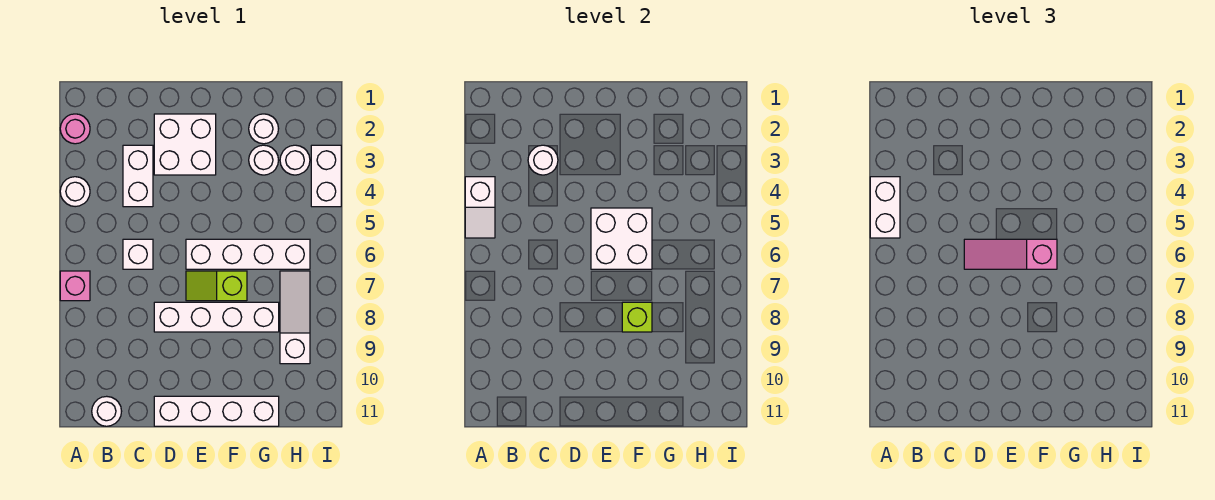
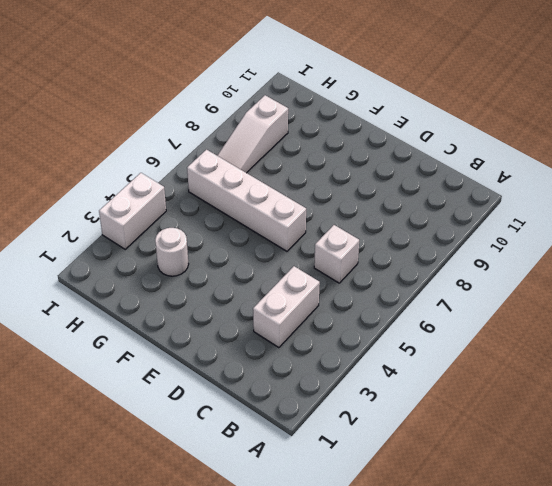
none -> pink round brick A2 level 1
none -> white round brick A4 level 1
none -> pink brick A7 level 1

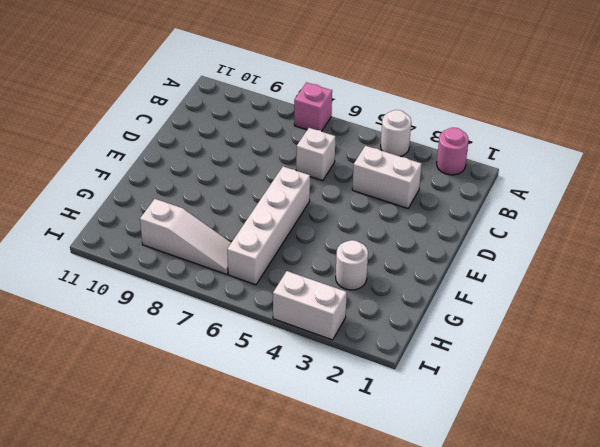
none -> white round brick B11 level 1
none -> white brick D2:E3 level 1
none -> white brick D8:G8 level 1

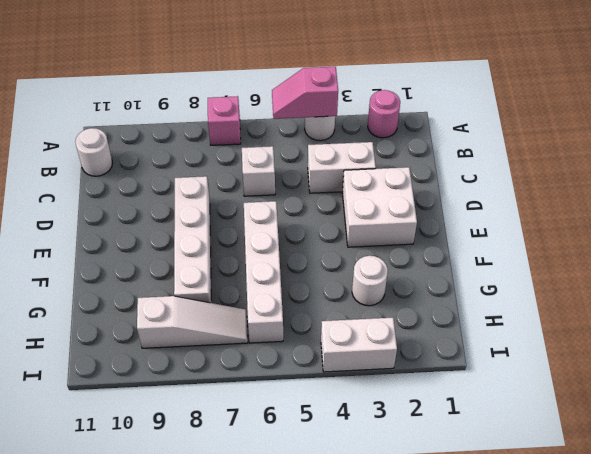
pink slope A4:A5 level 2 top 4 -> white slope A4:A5 level 2 top 4
none -> white brick D11:G11 level 1
none -> lime slope E7:F7 level 1 top F
none -> white round brick G2 level 1

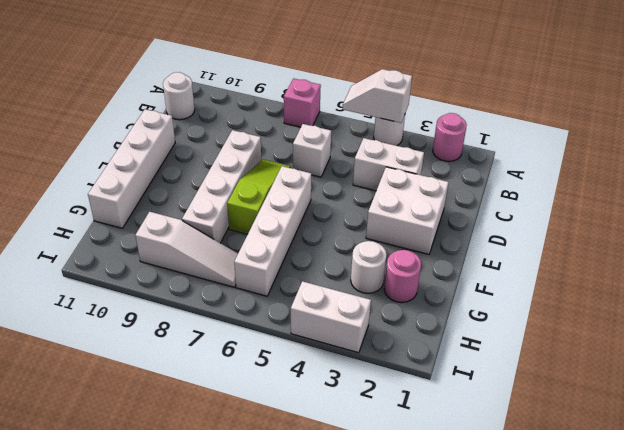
lime slope D7:F7 level 1 top F -> lime slope E7:F7 level 1 top F
pink round brick G2 level 1 -> white round brick G2 level 1
none -> white round brick H3 level 1
none -> white round brick C3 level 2
none -> white brick E5:F6 level 2

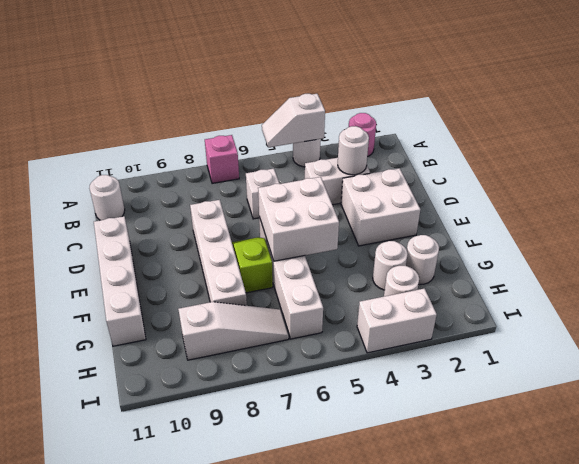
none -> lime brick F8 level 2
none -> white brick A4:A5 level 3
none -> pink slope D6:F6 level 3 top F

